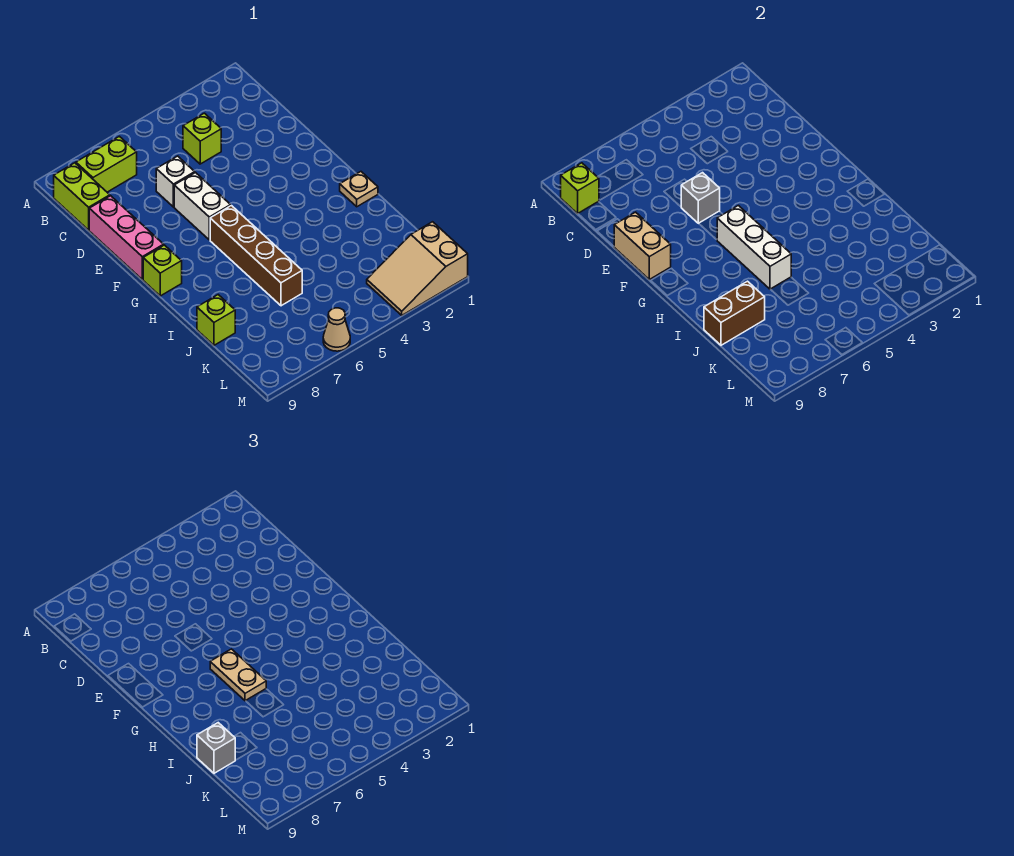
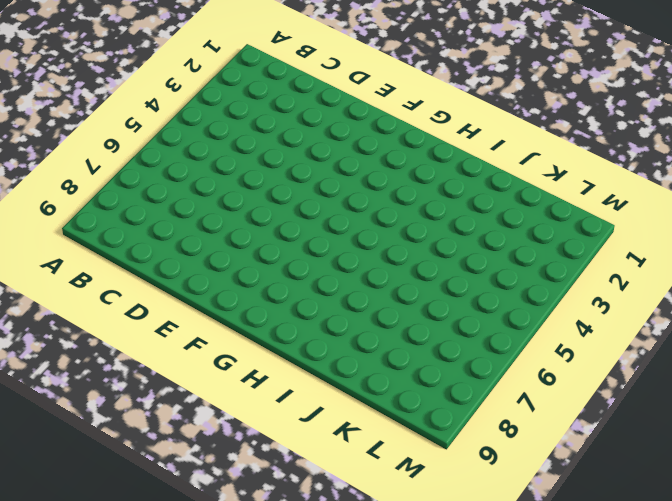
none -> lime brick B7:B8 level 1
none -> lime brick B9:C9 level 1
none -> lime brick C4 level 1

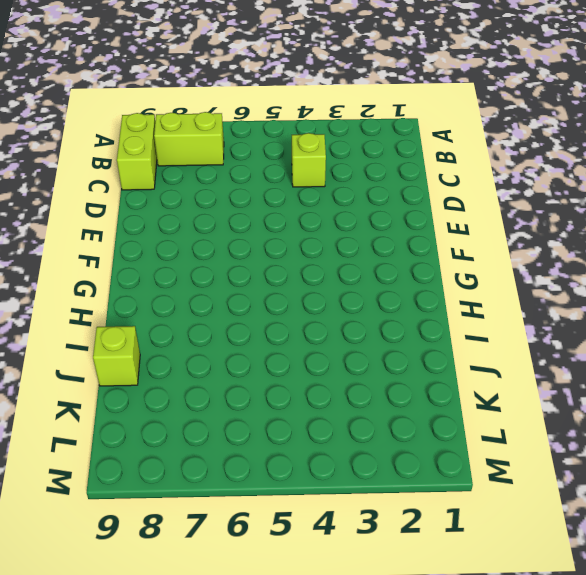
none -> white brick D6 level 1
none -> pink brick D9:F9 level 1
none -> white brick E6:F6 level 1

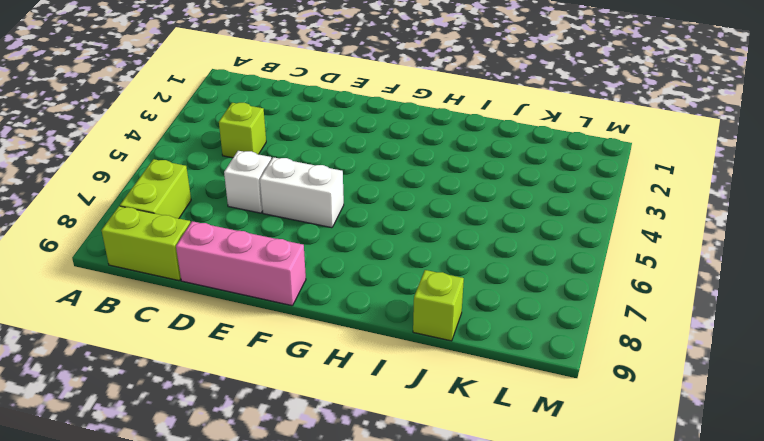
none -> brown brick G6:J6 level 1
none -> lime brick G9 level 1
none -> tan plate H1 level 1

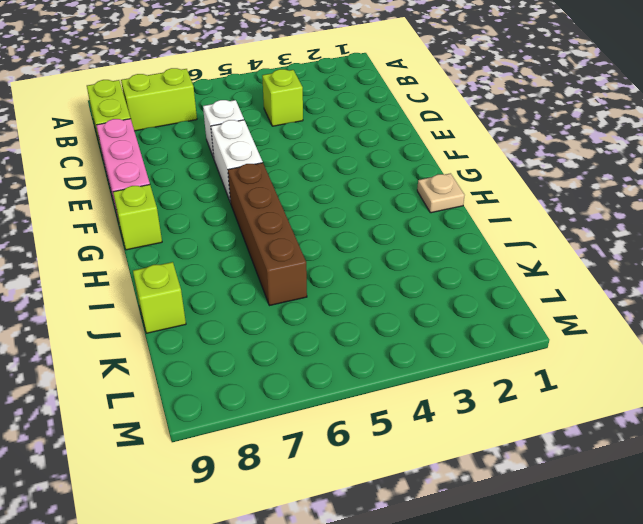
none -> tan slope L1:M3 level 1 top 1
none -> tan cone M6 level 1
none -> lime brick B9 level 2

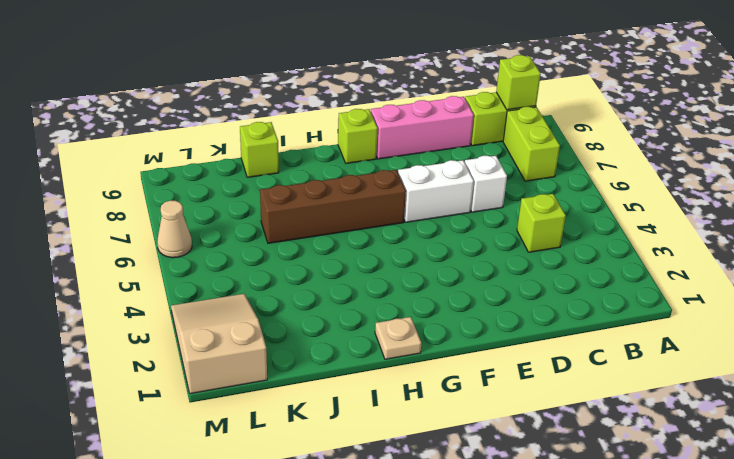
none -> grey brick E6 level 2
none -> tan brick E9:F9 level 2
none -> white brick G6:I6 level 2

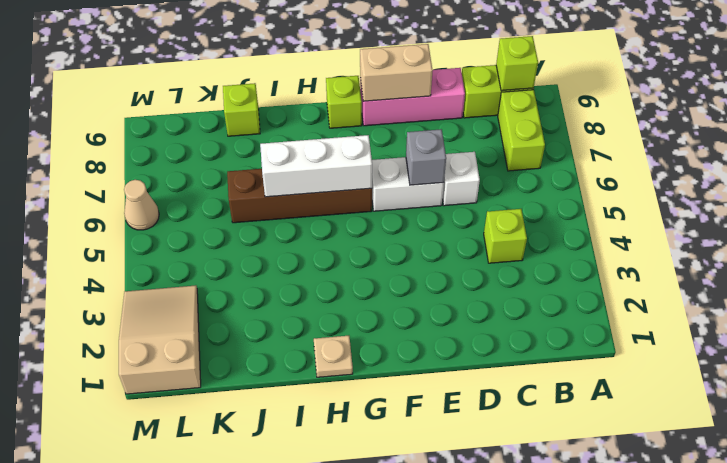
none -> brown brick J8:J9 level 2
none -> tan plate G6:H6 level 3
none -> grey brick J9 level 3

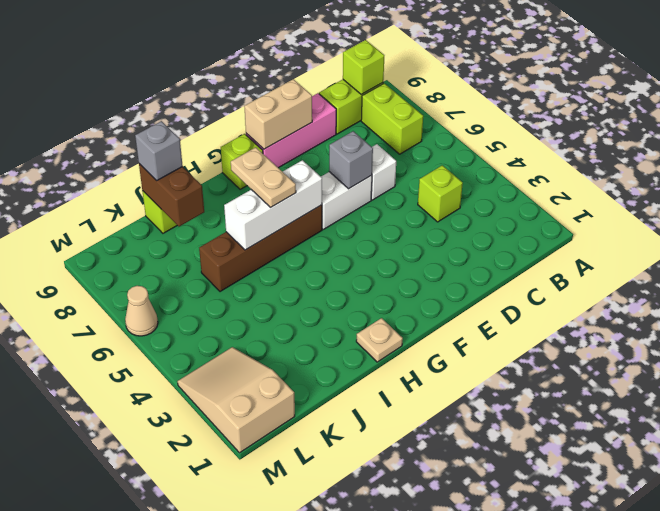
tan plate H6:H7 level 3 -> tan plate G6:H6 level 3

